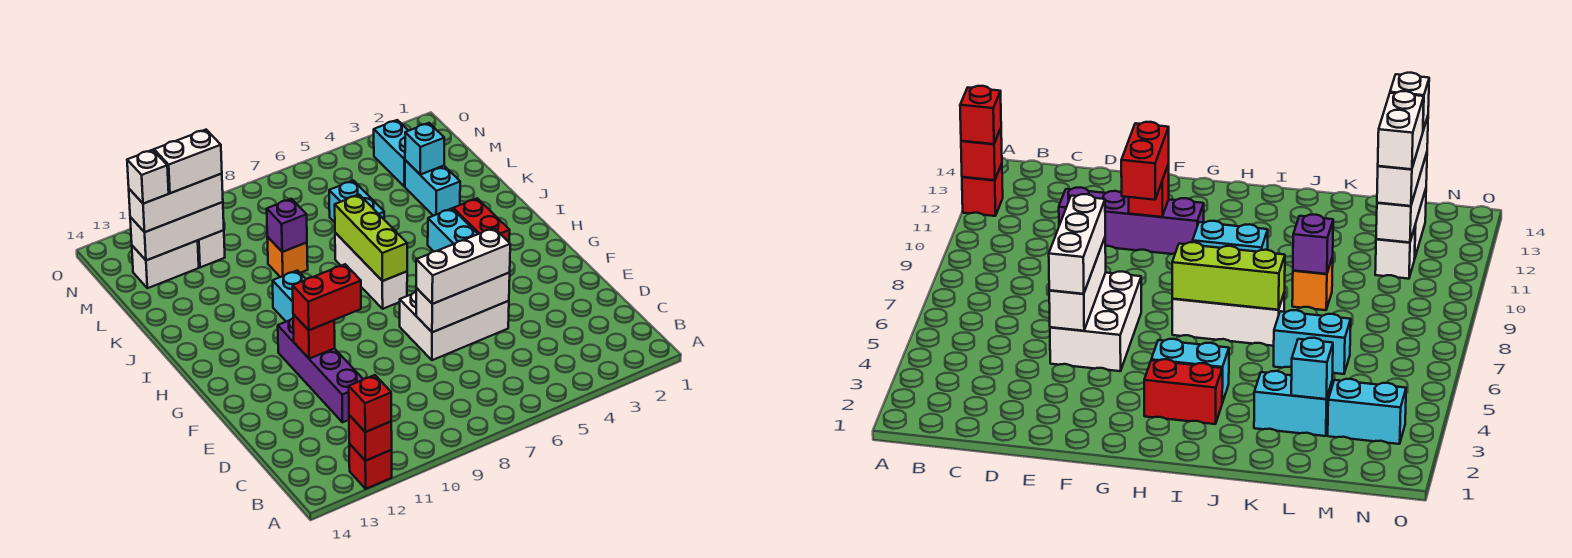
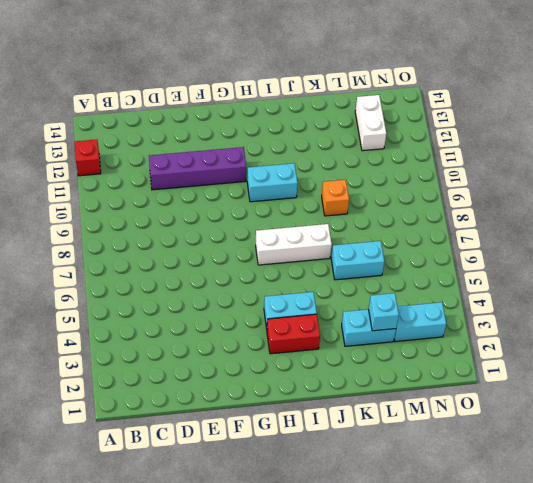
none -> white brick E5:F7 level 1
none -> white brick M11 level 1
none -> red brick A12 level 2

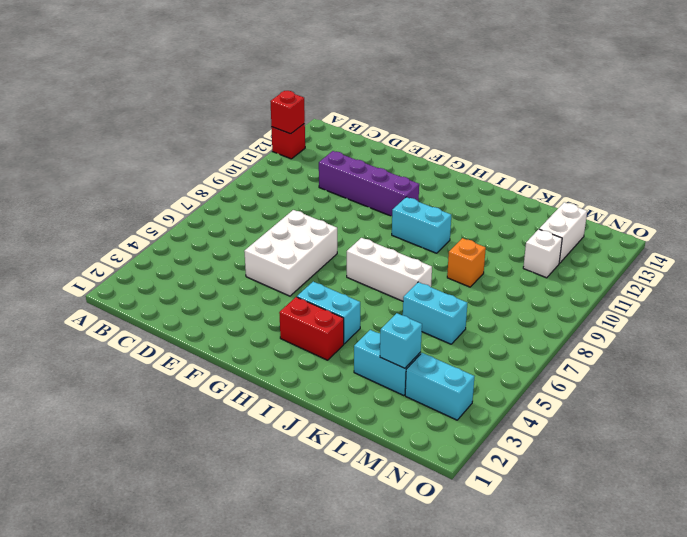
none -> white brick E5:E7 level 2
none -> red brick F11 level 2
none -> lime brick H7:J7 level 2

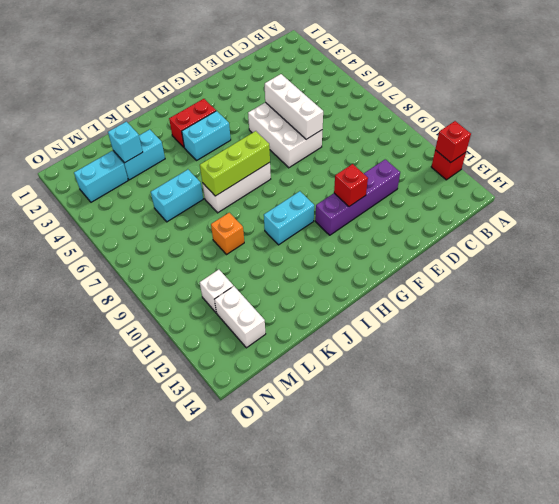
none -> purple brick K9 level 2
none -> white brick M11:M13 level 2
none -> red brick A12 level 3

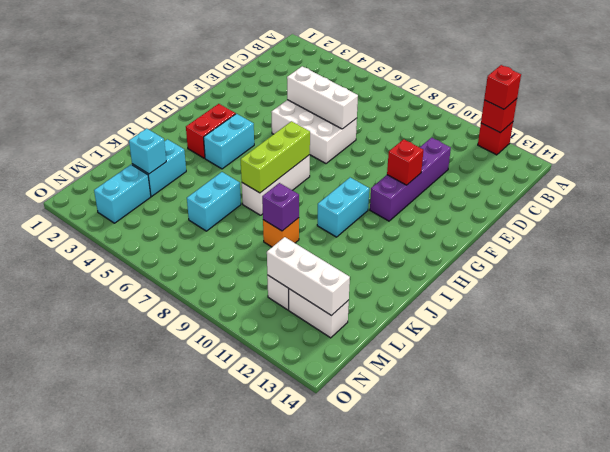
none -> white brick E5:E7 level 3
none -> red brick F10:F11 level 3
none -> white brick M11:M13 level 3

